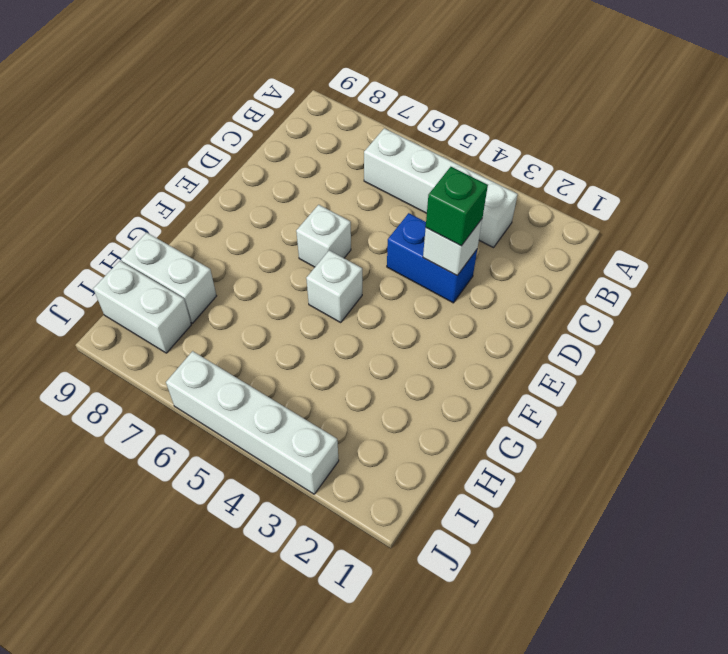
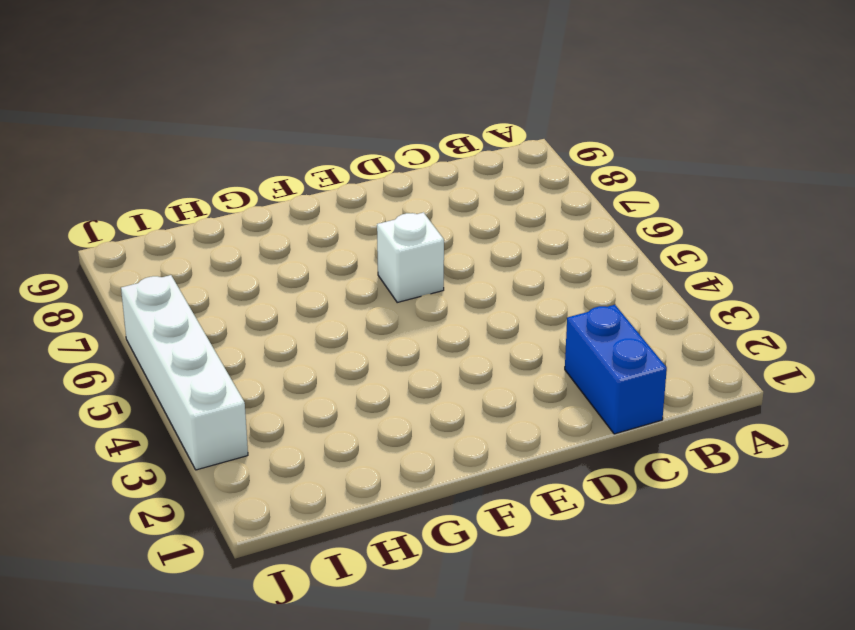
blue brick C1:C2 level 1 -> blue brick D3:D4 level 1
none -> white brick B3:B6 level 1
none -> white brick F5 level 1

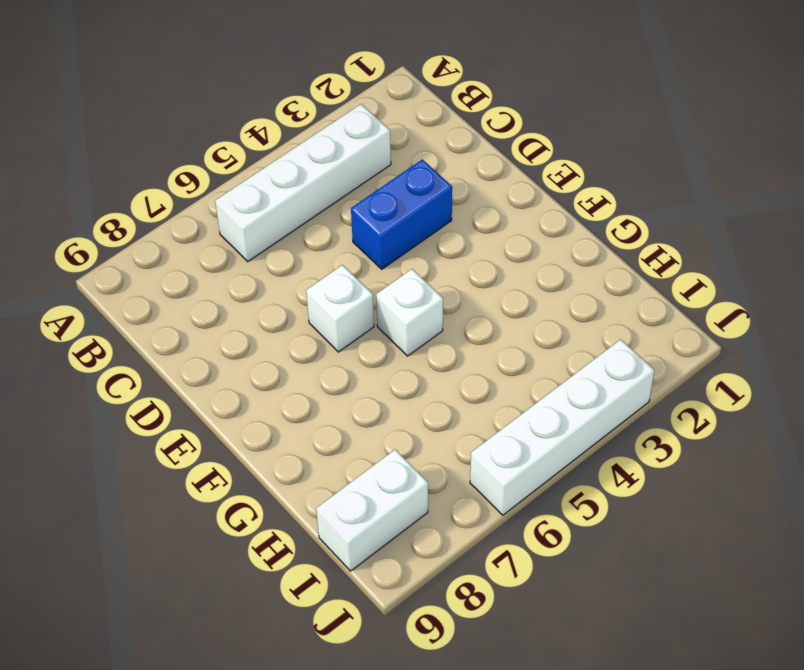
none -> white brick H8:H9 level 1
none -> white brick D3 level 2

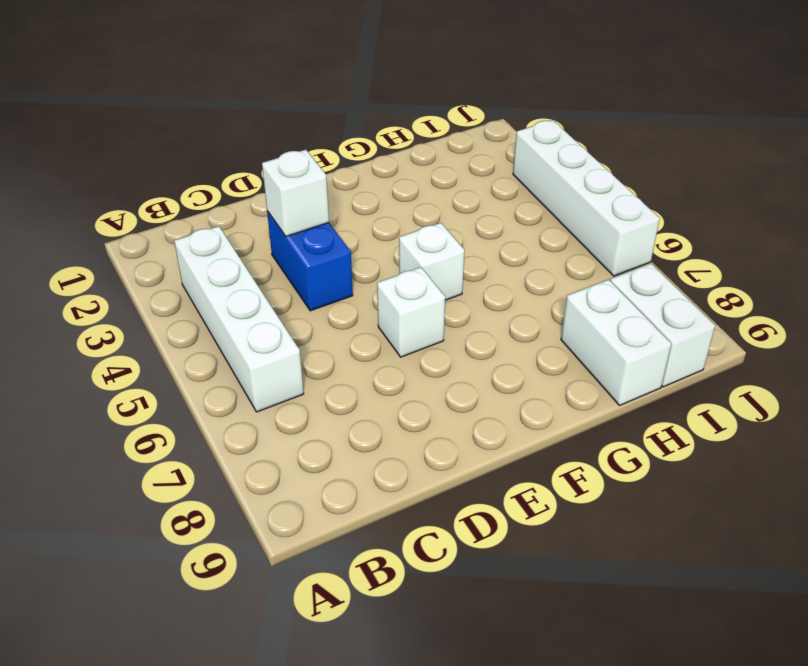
none -> green brick D3 level 3

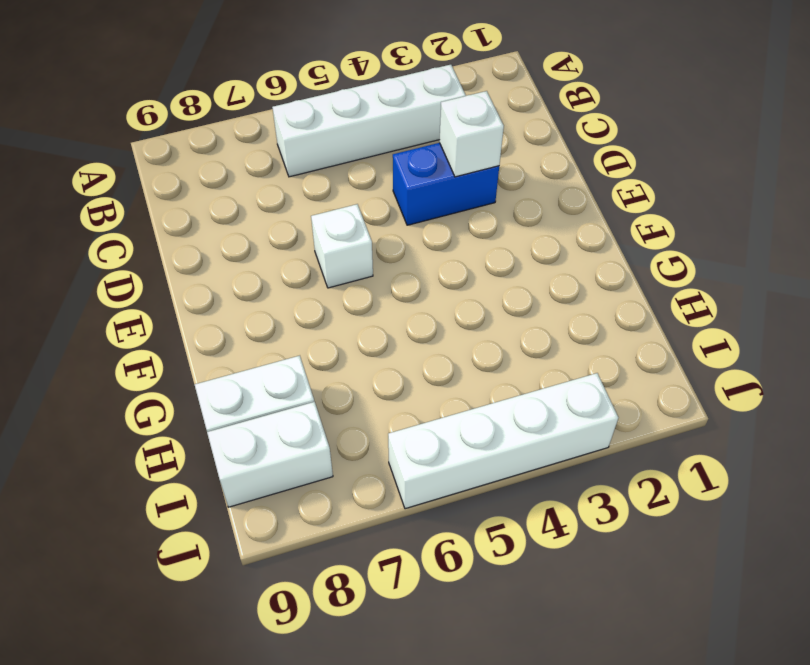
none -> white brick F5 level 1
none -> green brick D3 level 3

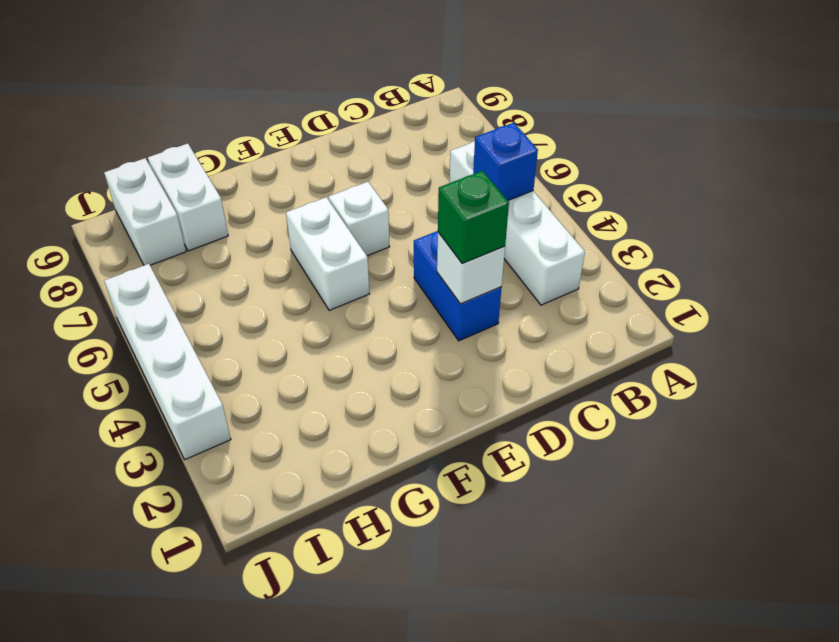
blue brick B5 level 2 -> none
white brick F5:F6 level 1 -> white brick F5 level 1

